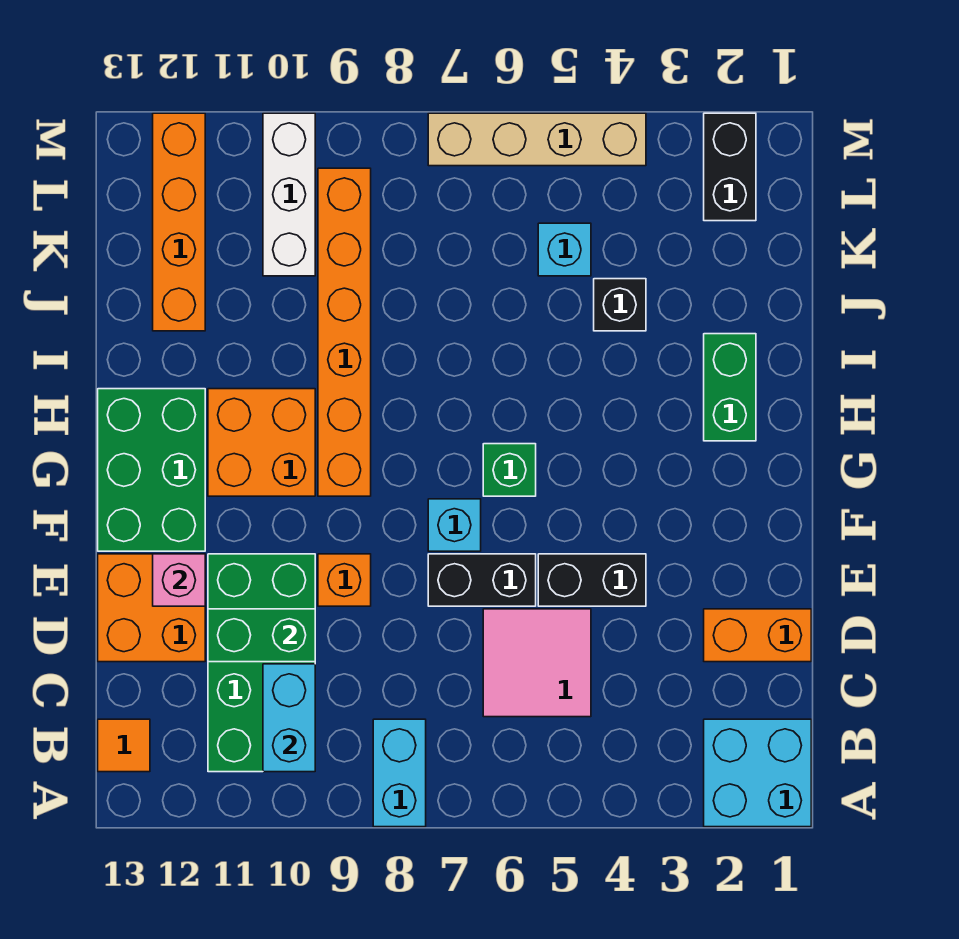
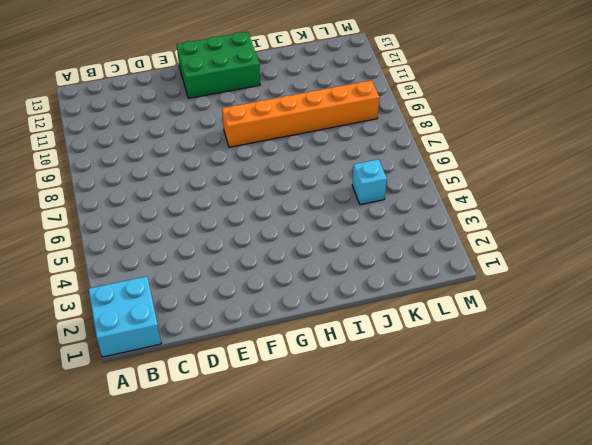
none -> cyan brick A8:B8 level 1
none -> green brick B10:E11 level 1
none -> orange tile B13 level 1

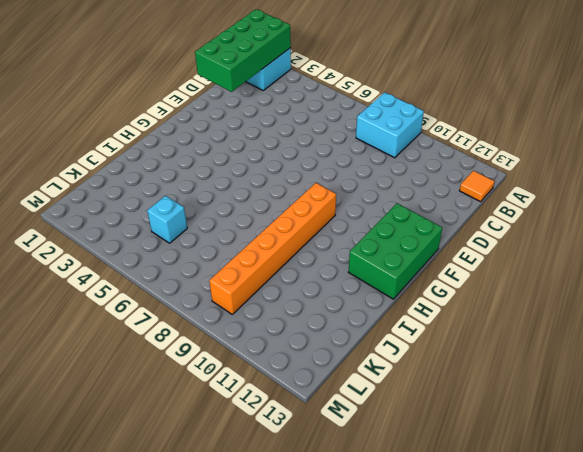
green brick A1:D2 level 2 -> green brick B10:E11 level 1
cyan brick A8:B9 level 1 -> cyan brick A8:B8 level 1
none -> pink tile C5:D6 level 1
none -> orange brick D1:D2 level 1
none -> orange brick D12:E13 level 1

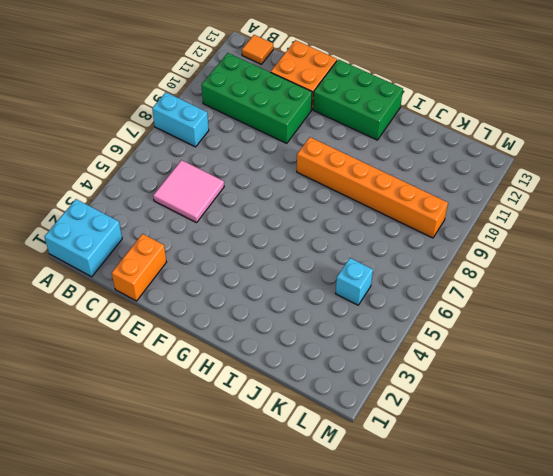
none -> black brick E4:E5 level 1
none -> black brick E6:E7 level 1
none -> orange brick E9 level 1

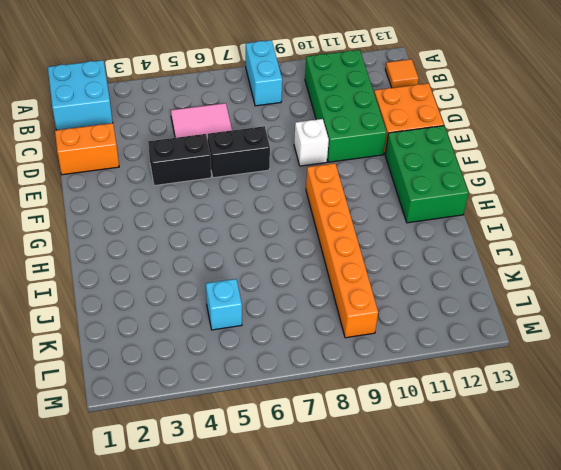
white brick E9 level 1 -> orange brick E9 level 1
none -> cyan brick F7 level 1
none -> green brick G6 level 1
none -> orange brick G10:H11 level 1

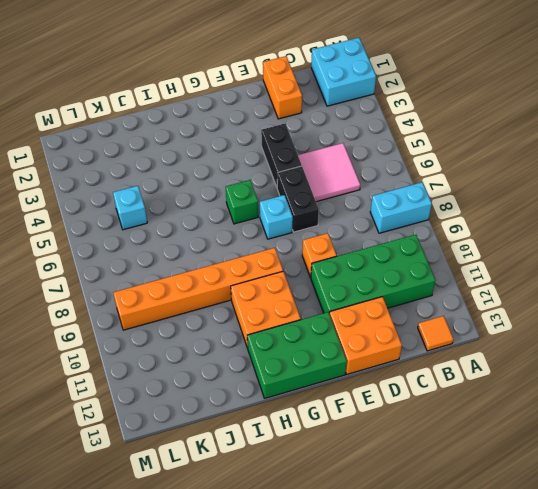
none -> green brick H2:I2 level 1
none -> black brick J4 level 1
none -> orange brick J12:M12 level 1

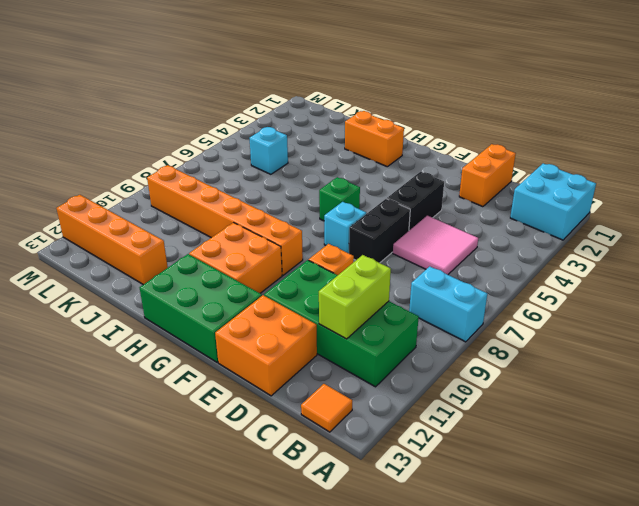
lime brick C10:C11 level 2 -> cyan brick B10:C10 level 2
orange brick H2:I2 level 1 -> green brick H2:I2 level 1
none -> black brick J4 level 1
none -> white brick K10:M10 level 1
none -> black brick L2:M2 level 1

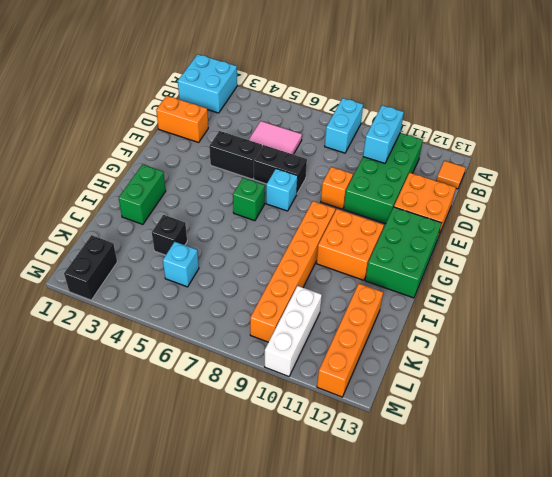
none -> tan brick M4:M7 level 1
none -> green brick D10:D11 level 2
none -> pink brick E12 level 2

